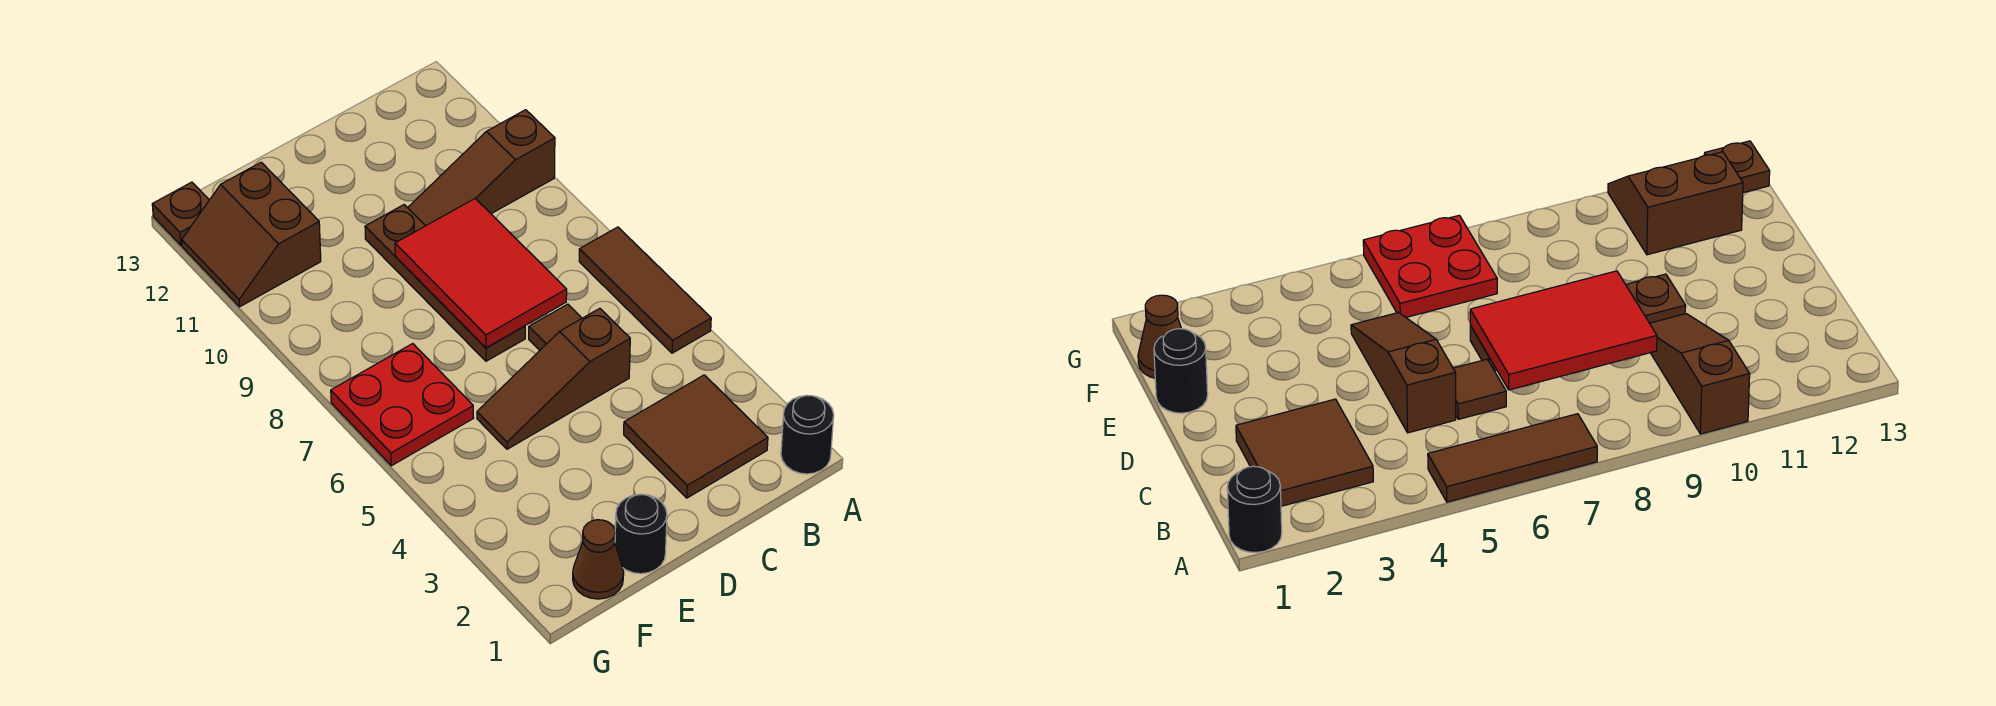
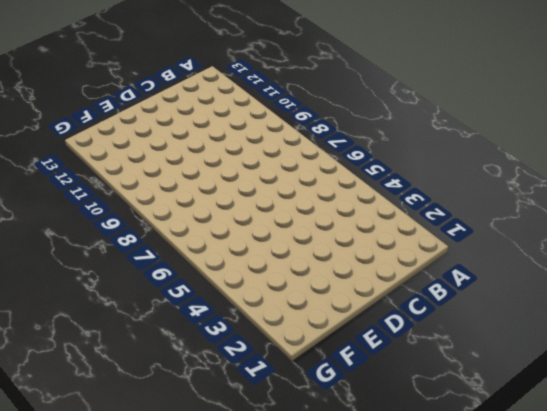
none -> black round brick A1 level 1
none -> brown tile A5:A7 level 1
none -> brown slope A10:C10 level 1 top A

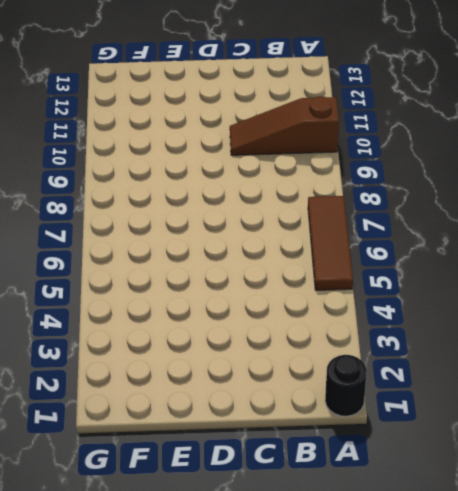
none -> brown tile B2:C3 level 1
none -> brown slope C5:E5 level 1 top C
none -> brown tile C6 level 1

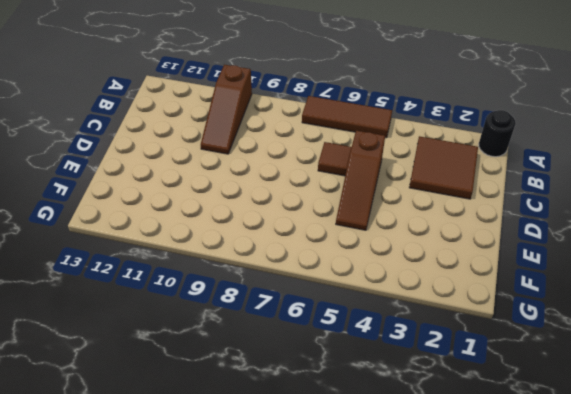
none -> brown plate D7:D10 level 1
none -> black round brick E1 level 1
none -> brown cone F1 level 1

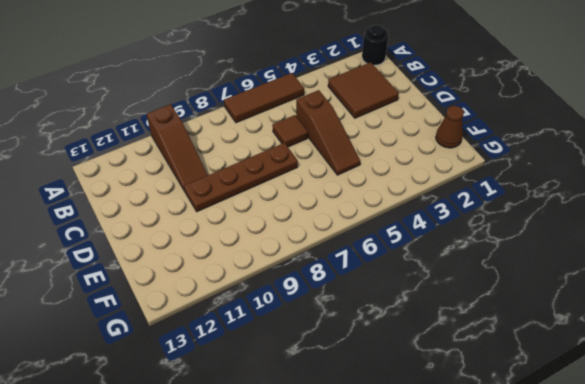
none -> black round brick E1 level 1
none -> red plate F6:G7 level 1
none -> brown slope F11:G12 level 1 top F

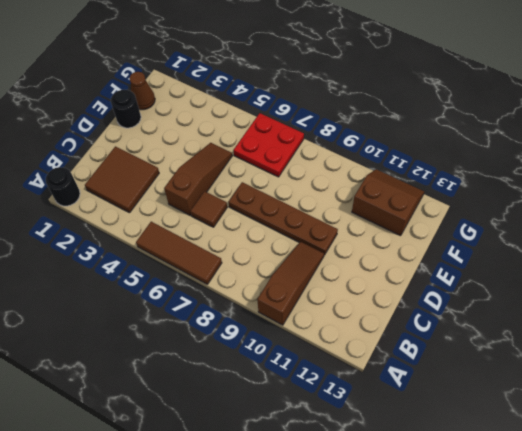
none -> brown plate G13 level 1
none -> red tile C7:D9 level 2

